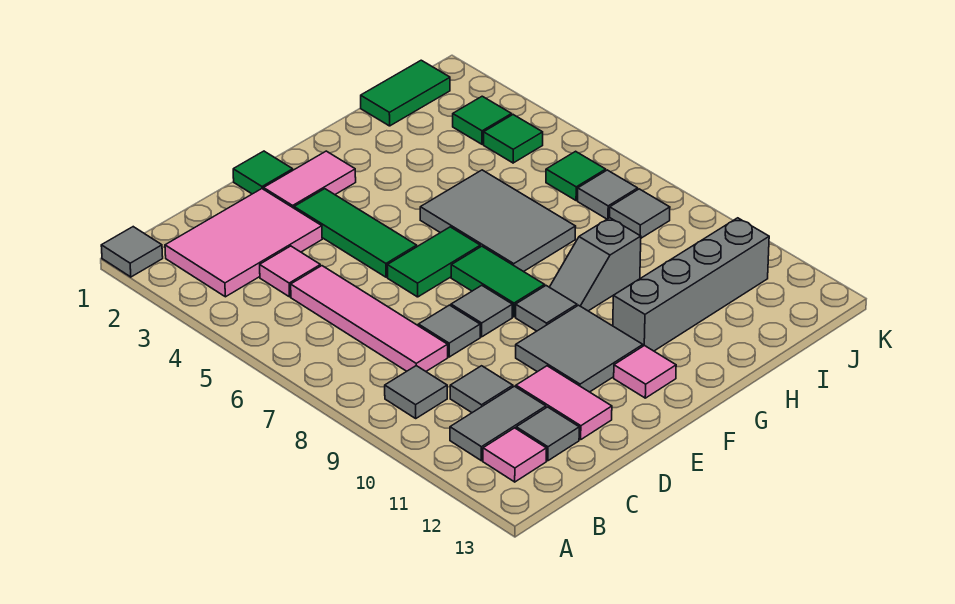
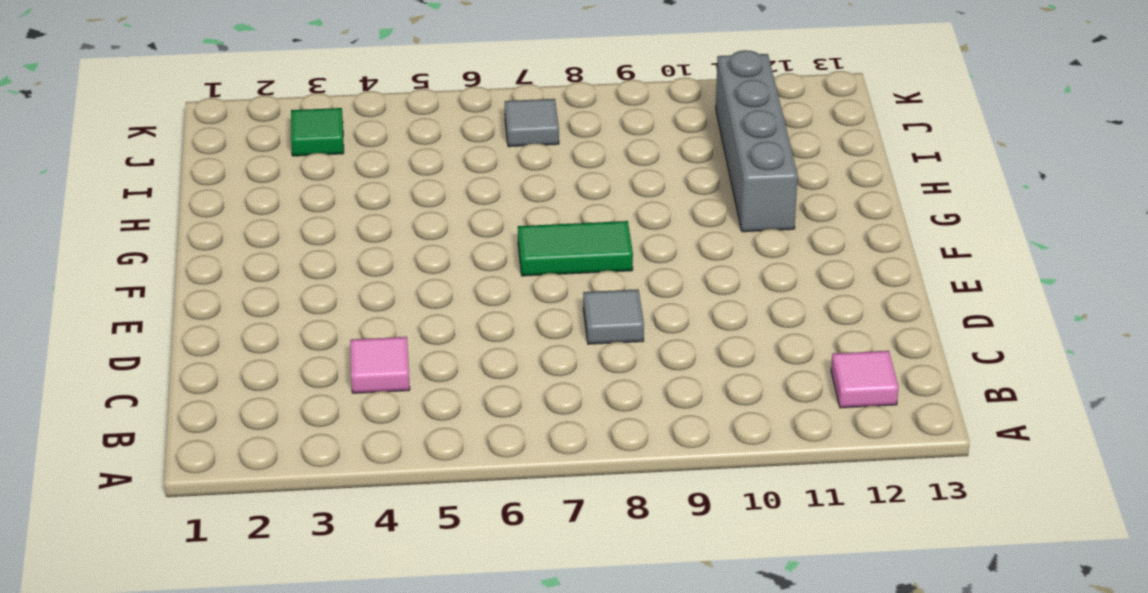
none -> grey tile A1 level 1
none -> pink tile B2:D3 level 1
none -> grey tile B9 level 1

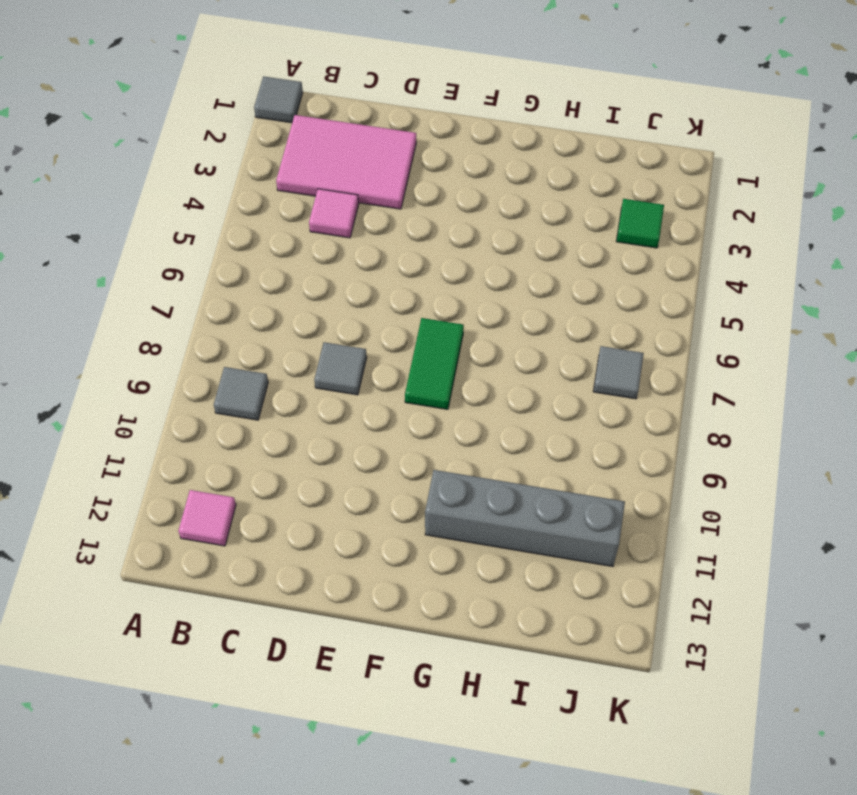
none -> grey tile B11:C11 level 1
none -> pink tile C5:C8 level 1
none -> grey tile C10 level 1

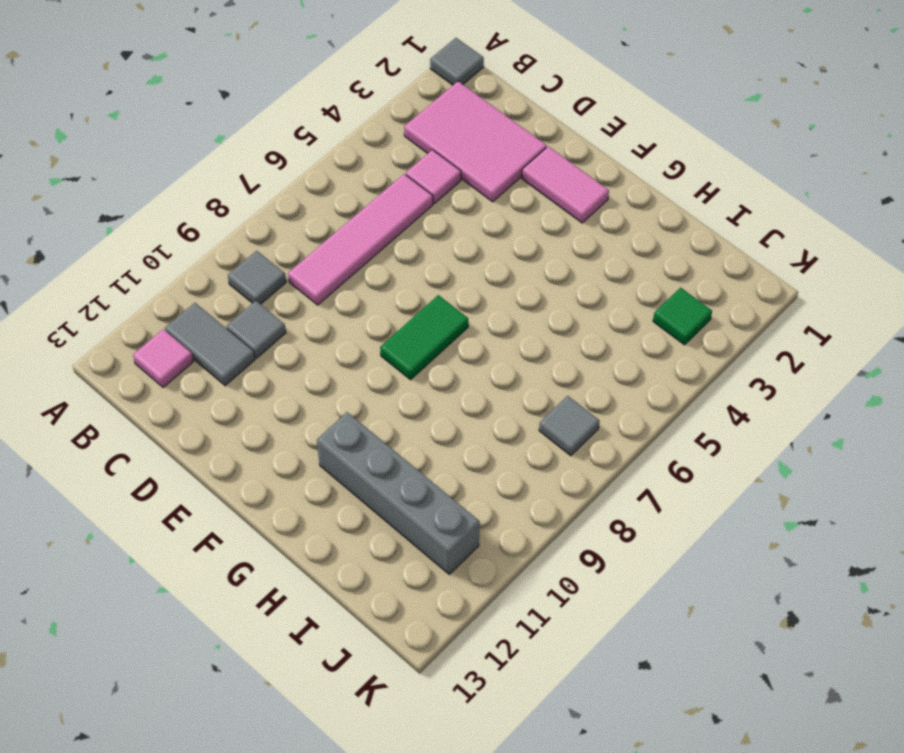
none -> grey tile C12 level 1
none -> grey tile D8 level 1
none -> pink tile D11:D12 level 1

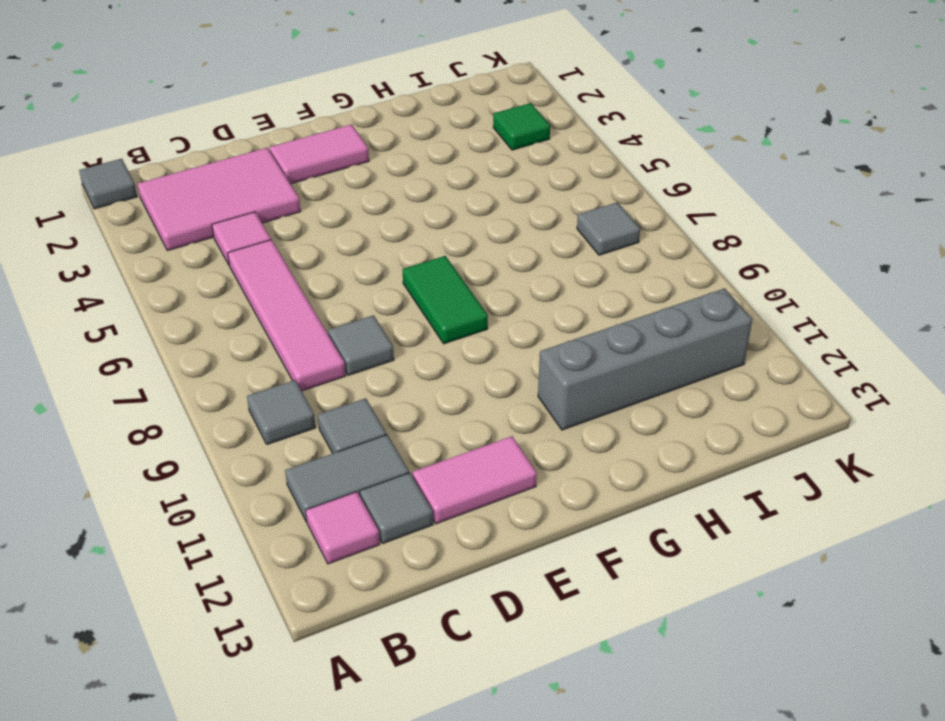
pink tile D12:E12 level 1 -> pink tile D11:D12 level 1
none -> green tile E1 level 1
none -> green tile E3:E5 level 1
none -> green tile E6:F6 level 1

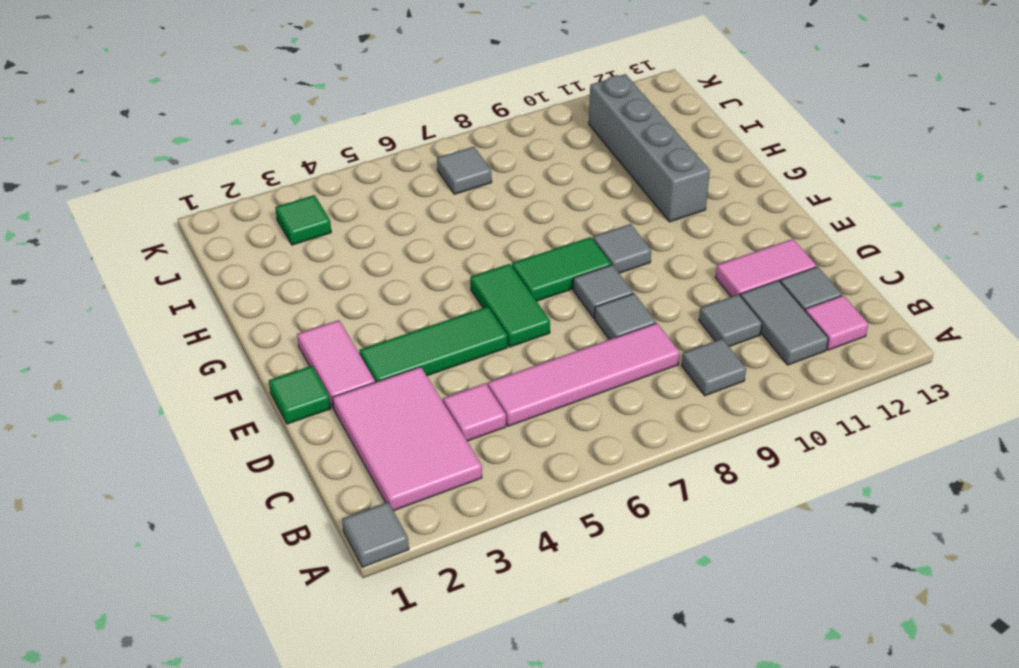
none -> grey tile E10:F11 level 1
none -> pink tile F12 level 1
none -> grey tile G5:H7 level 1

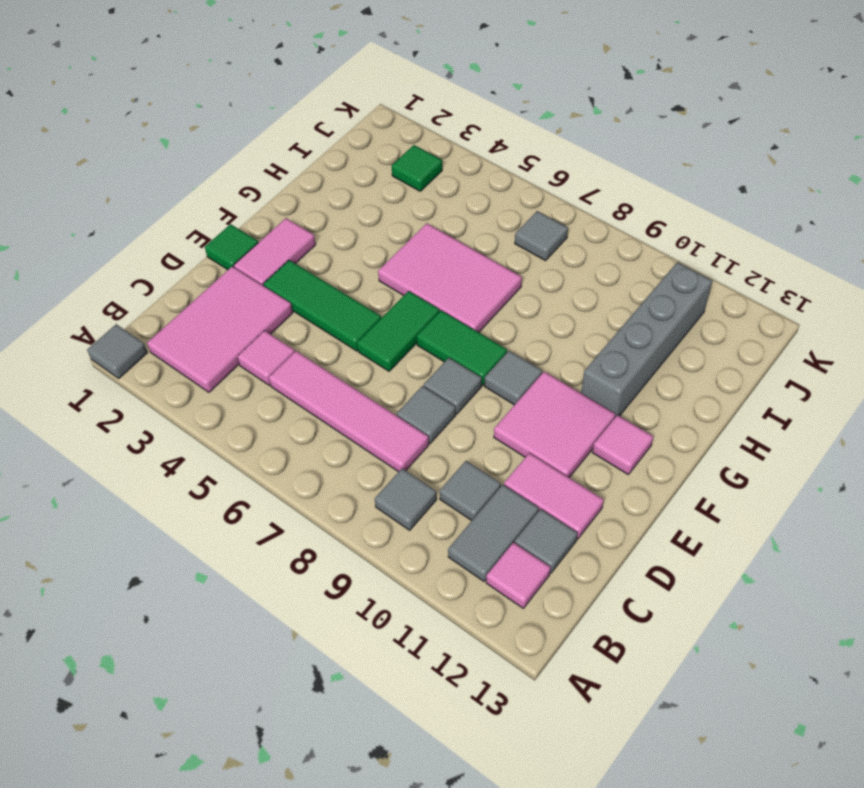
pink tile E10:F11 level 1 -> grey tile E10:F11 level 1
pink tile G5:H7 level 1 -> grey tile G5:H7 level 1
none -> grey slope G9:H9 level 1 top H
none -> green tile I1:J1 level 1
none -> green tile J4 level 1

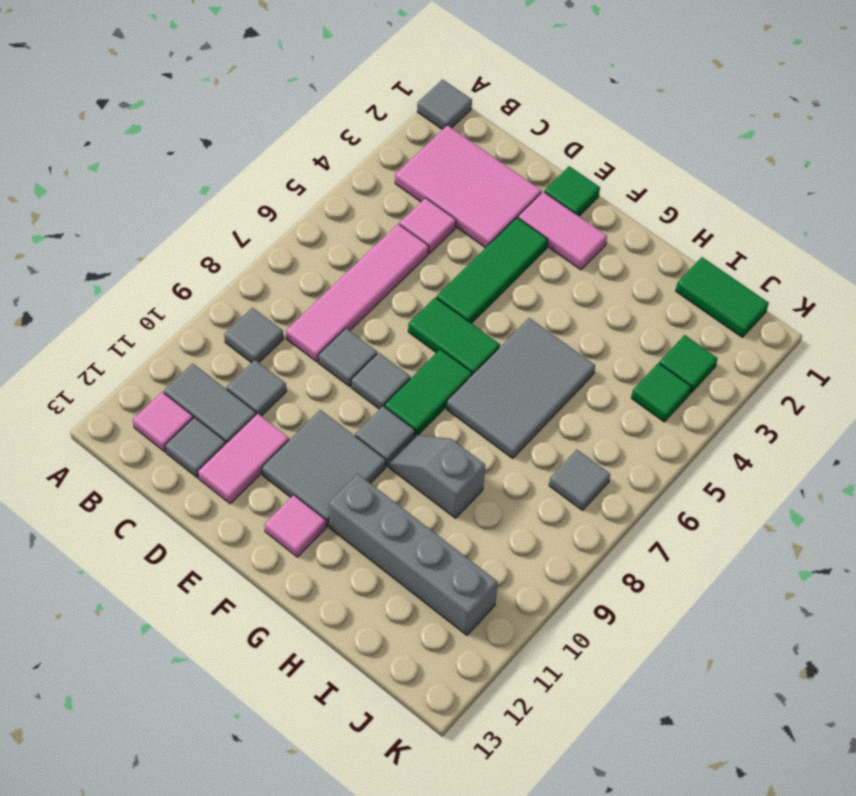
none -> green tile J6 level 1
none -> grey tile J8 level 1

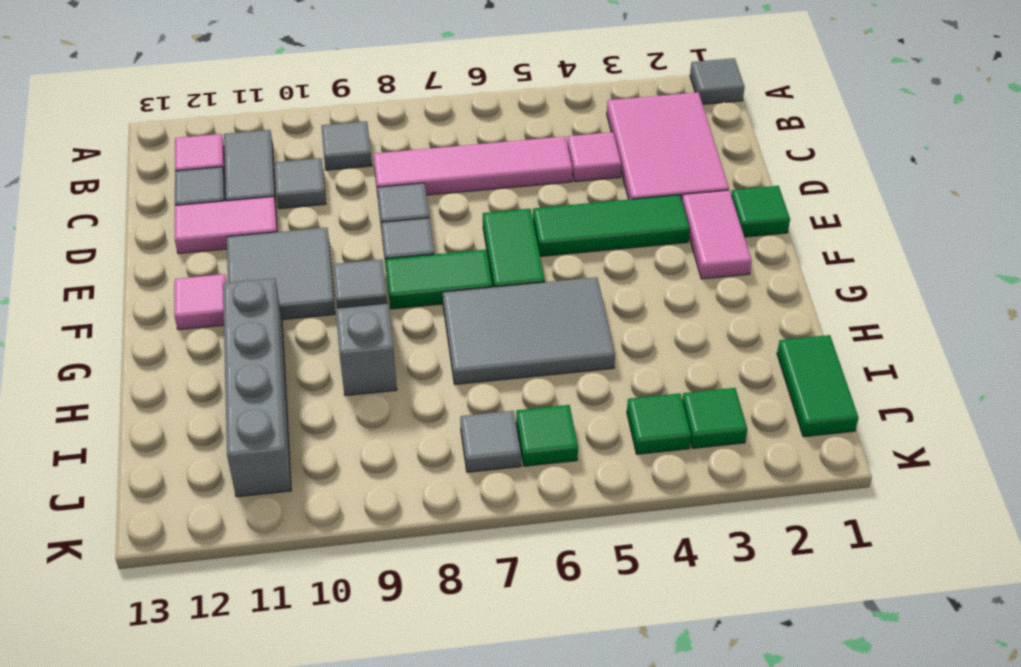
none -> grey tile J8 level 1

